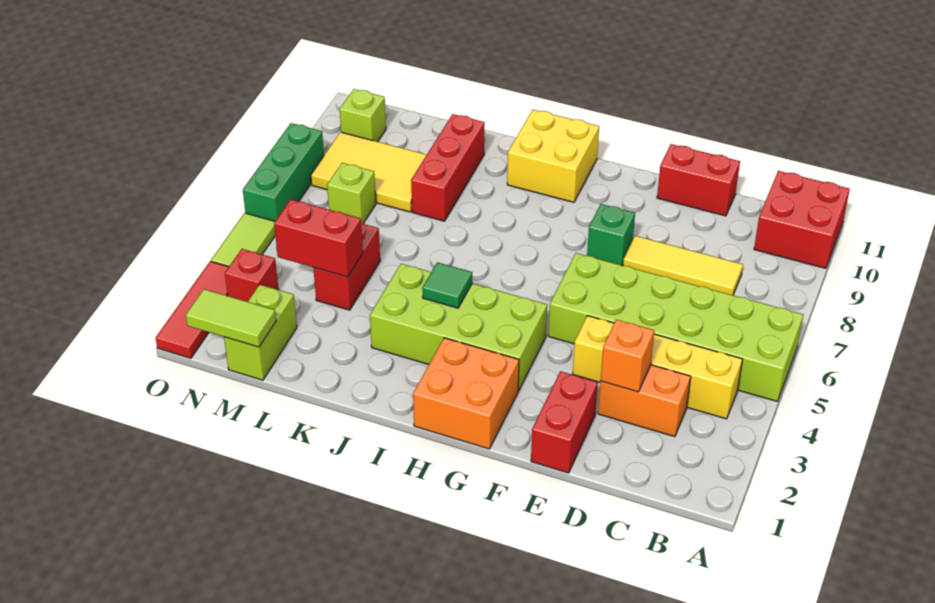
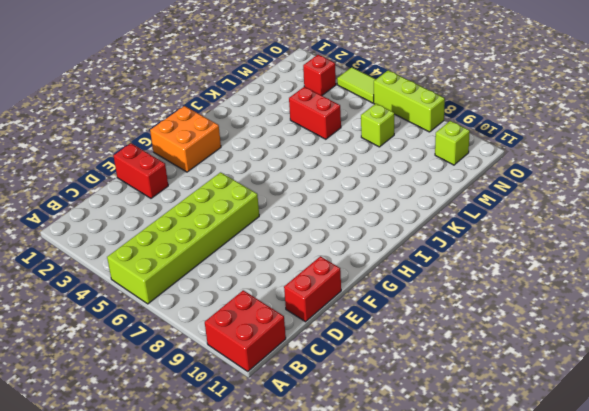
lime brick O6:O8 level 1 -> green brick O6:O8 level 1
none -> yellow brick B4:E4 level 1
none -> orange brick C3:D3 level 1
none -> yellow tile C8:E8 level 1

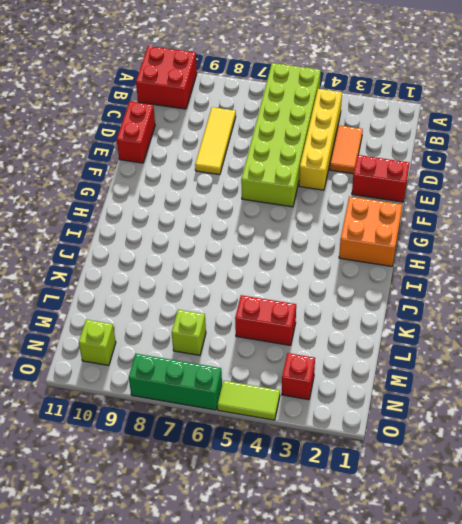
orange tile C3:D3 level 1 -> orange brick C3:D3 level 1
none -> green brick F8 level 1
none -> lime brick G3:J4 level 1
none -> yellow brick H10:I11 level 1

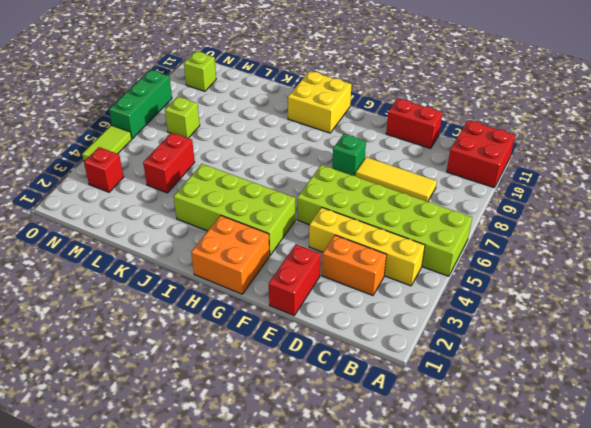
none -> red brick K8:K10 level 1
none -> yellow tile L8:N9 level 1
none -> lime brick M1:M2 level 1

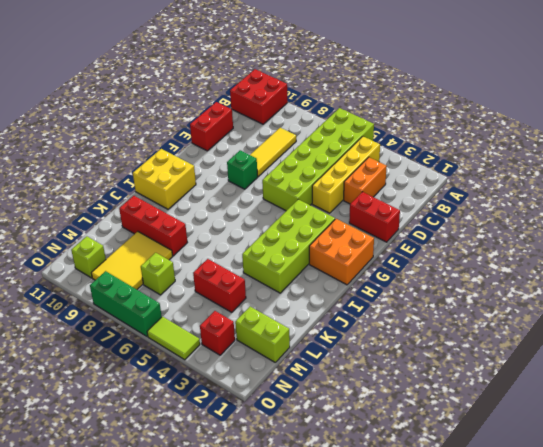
none -> red tile O1:O3 level 1
none -> orange brick D3 level 2
none -> green tile I4 level 2

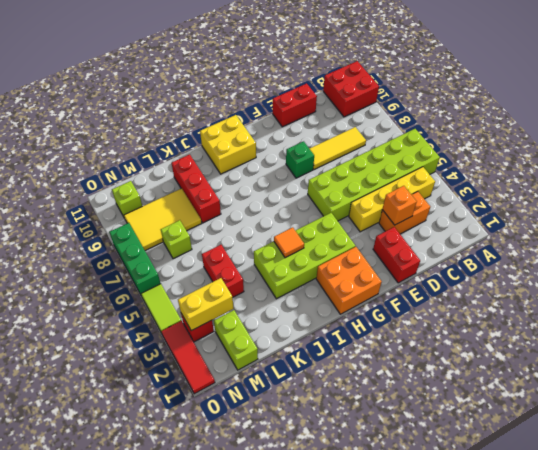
orange tile I4 level 2 -> green tile I4 level 2
yellow brick M3:N3 level 2 -> none
none -> red brick L4:M4 level 2
none -> lime tile M1:N1 level 2

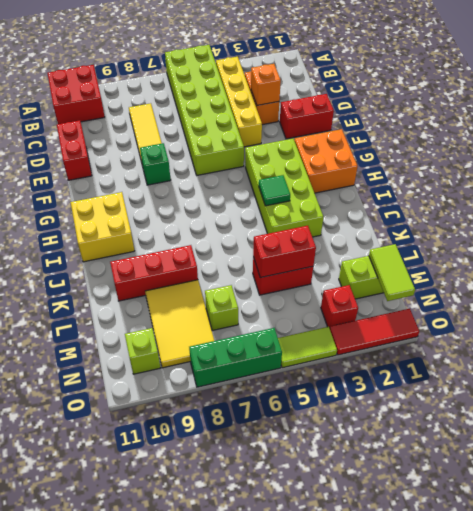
red brick L4:L5 level 2 -> red brick L4:M4 level 2

